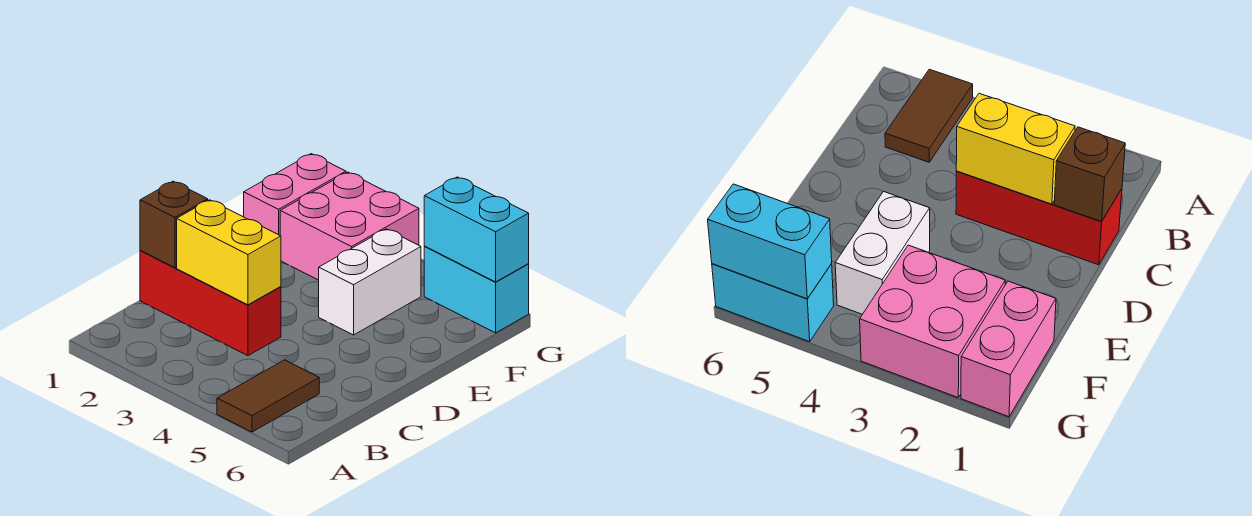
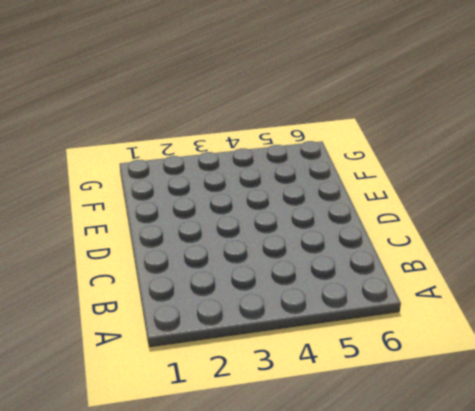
none -> brown tile A5:B5 level 1
none -> red brick C1:C3 level 1

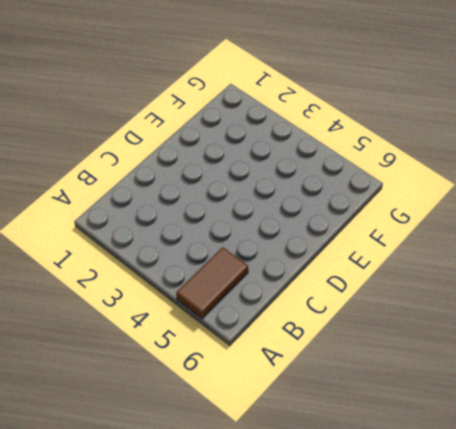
none -> red brick C1:C3 level 1
none -> white brick E4:F4 level 1

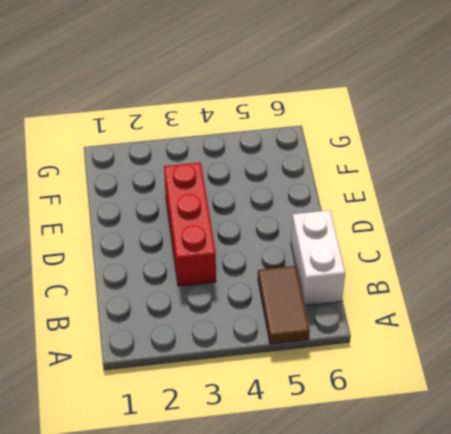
white brick B6:C6 level 1 -> white brick E4:F4 level 1
red brick C3:E3 level 1 -> red brick C1:C3 level 1
none -> pink brick F1:G1 level 1
none -> pink brick F2:G3 level 1

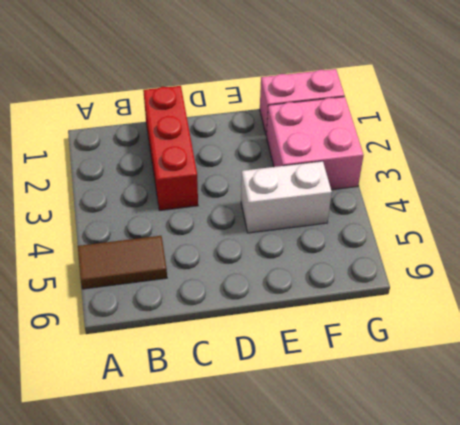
none -> cyan brick G5:G6 level 1
none -> brown brick C1 level 2

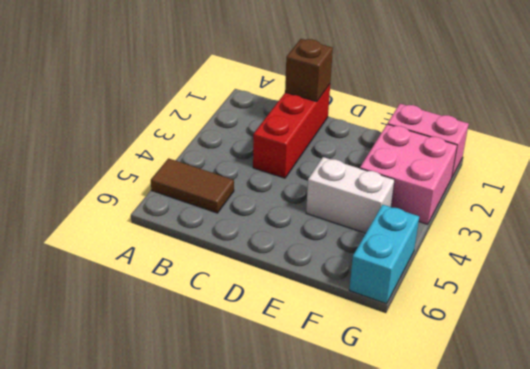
none -> yellow brick C2:C3 level 2
none -> cyan brick G5:G6 level 2

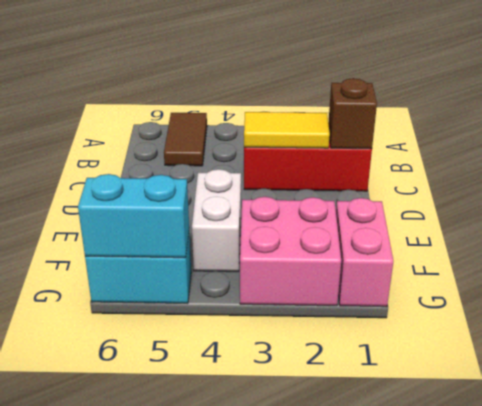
yellow tile C2:C3 level 2 -> yellow brick C2:C3 level 2

